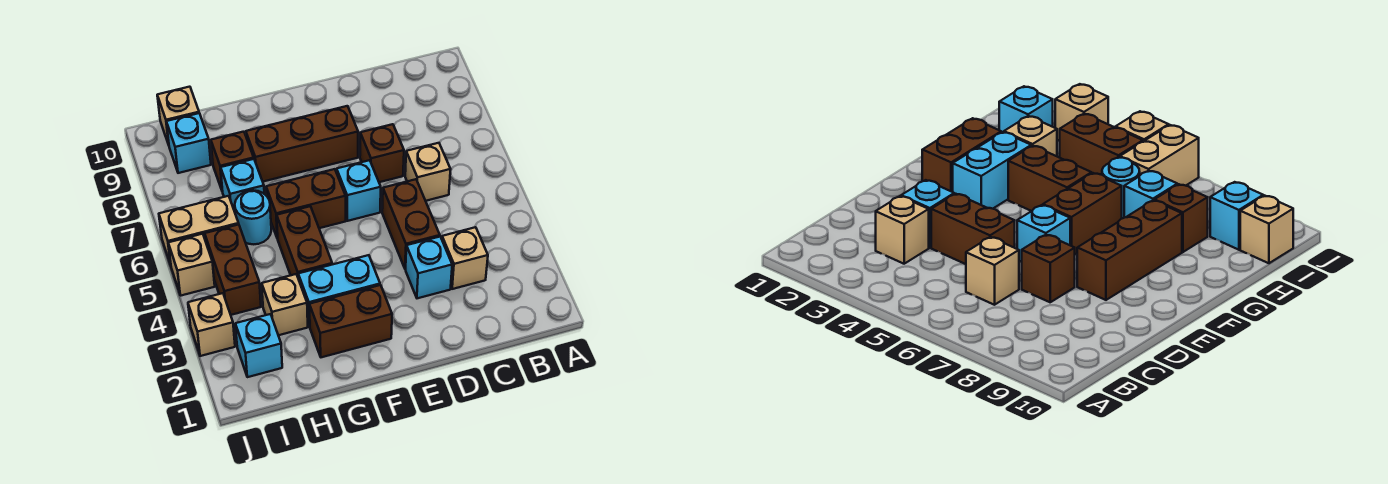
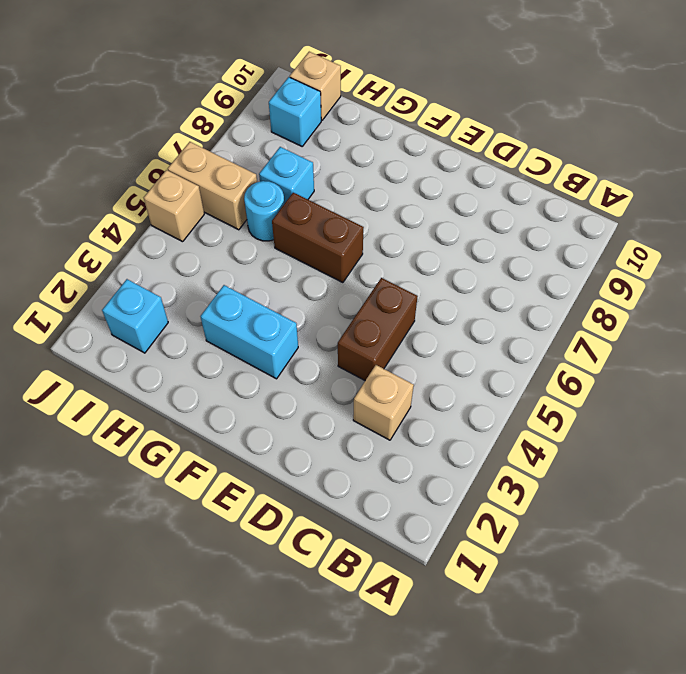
none -> tan brick C6 level 1
none -> cyan brick D3 level 1
none -> brown brick D7 level 1

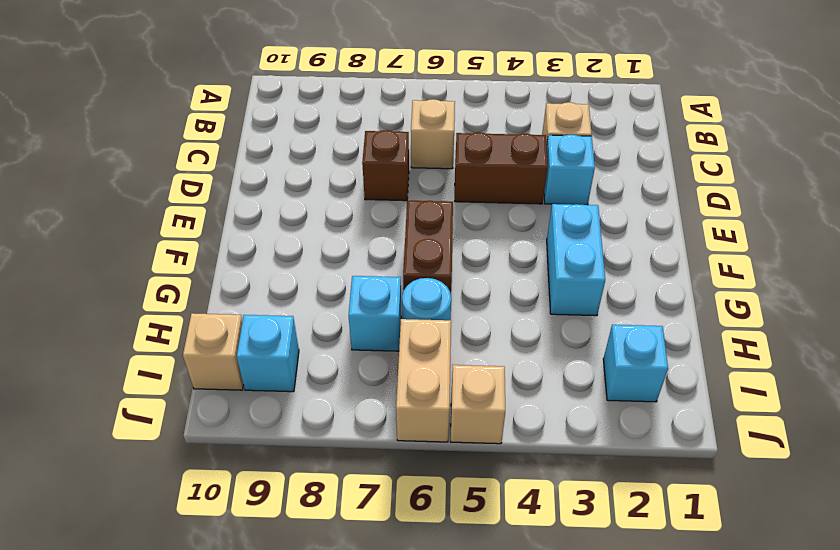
none -> cyan brick E6 level 1
none -> brown brick E8:G8 level 1
none -> brown brick F2:G2 level 1

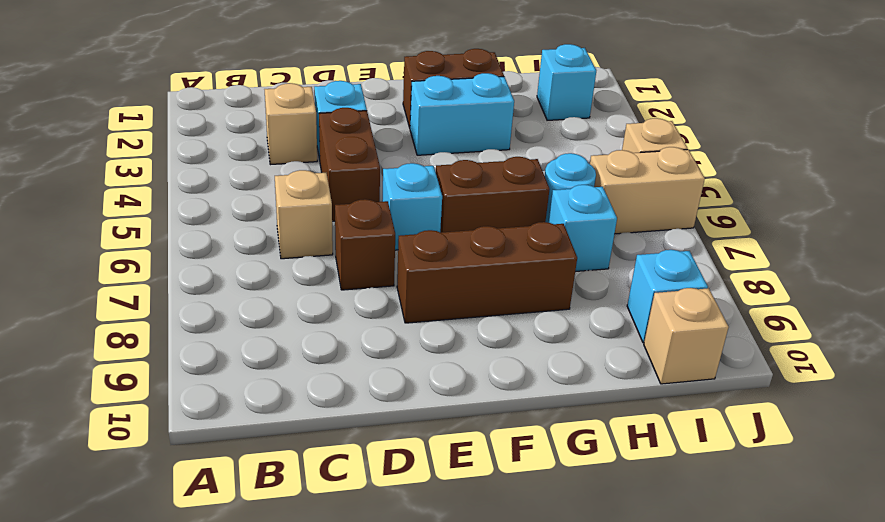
none -> brown brick G4:G5 level 1
none -> tan brick H3 level 1
none -> brown brick H8 level 1

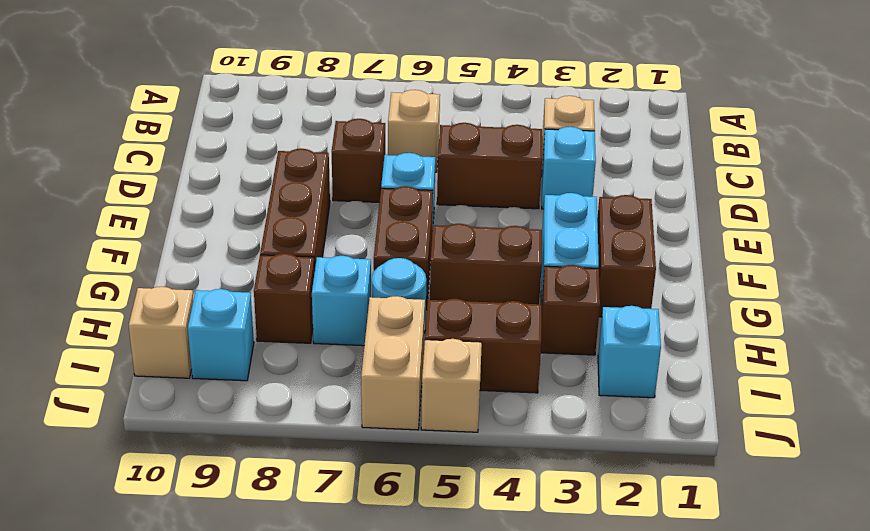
brown brick H3 level 1 -> tan brick H3 level 1
none -> tan brick J3 level 1

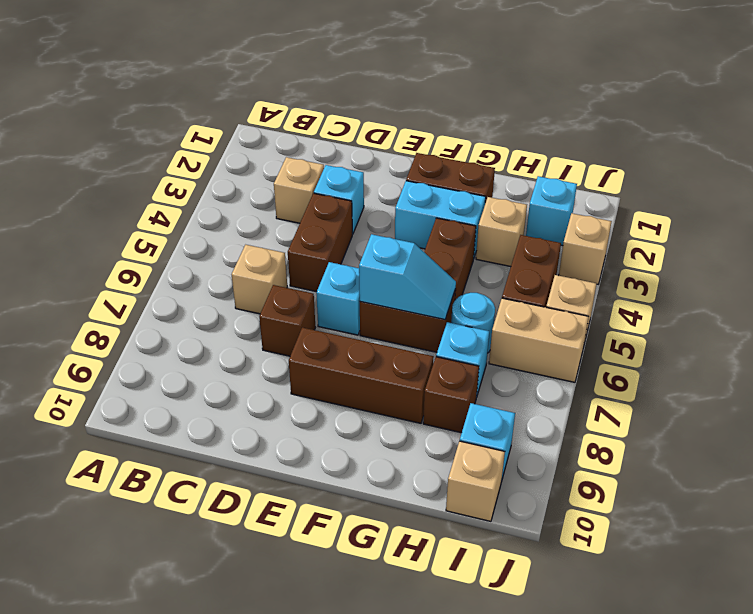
cyan slope F6:G6 level 2 top F -> none

